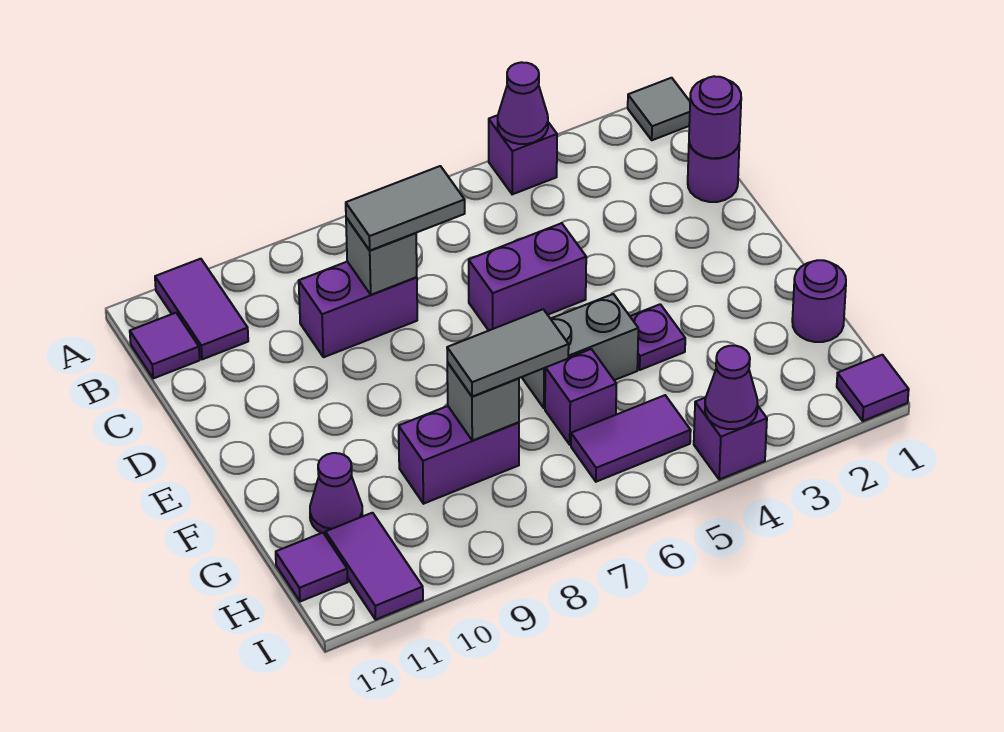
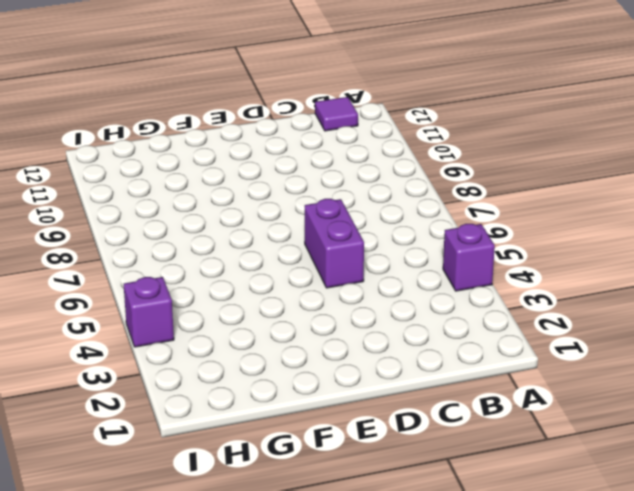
none -> grey tile A1 level 1
none -> purple tile A11:B11 level 1
none -> purple round brick C1 level 1

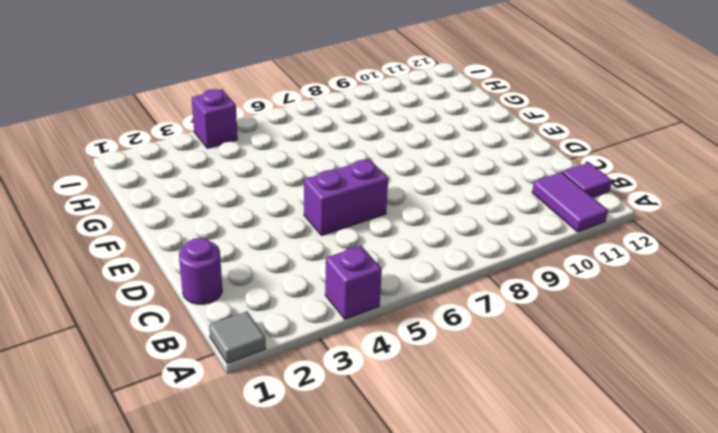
none -> purple brick C8:C9 level 1
none -> purple plate F4 level 1
none -> grey brick F5:F6 level 1

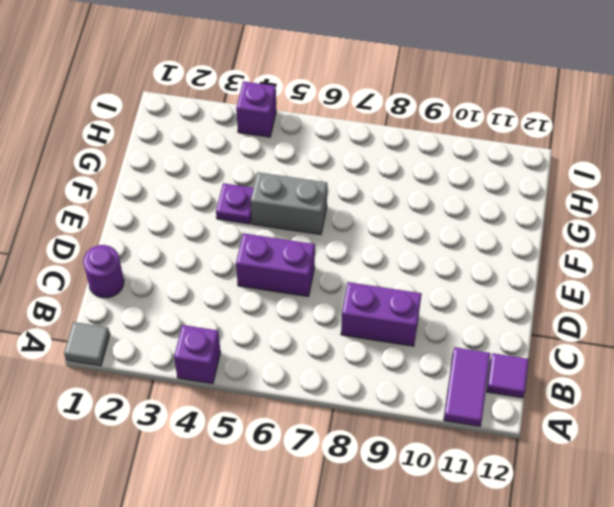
none -> purple round brick G1 level 1
none -> purple brick G6 level 1
none -> purple brick G8:G9 level 1

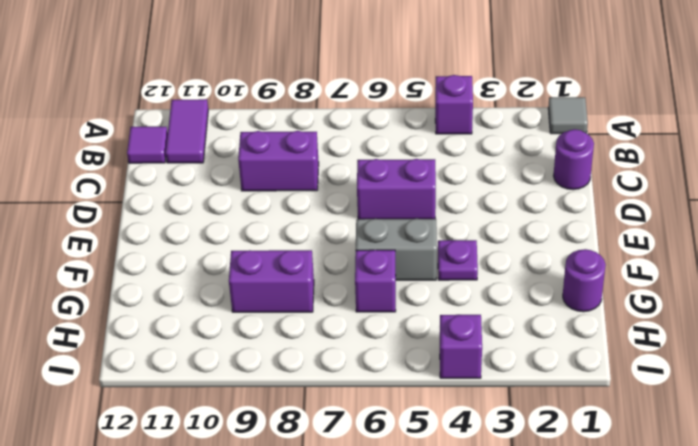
none -> purple cone G11 level 1
none -> purple tile H5:H6 level 1
none -> purple tile H11:I11 level 1

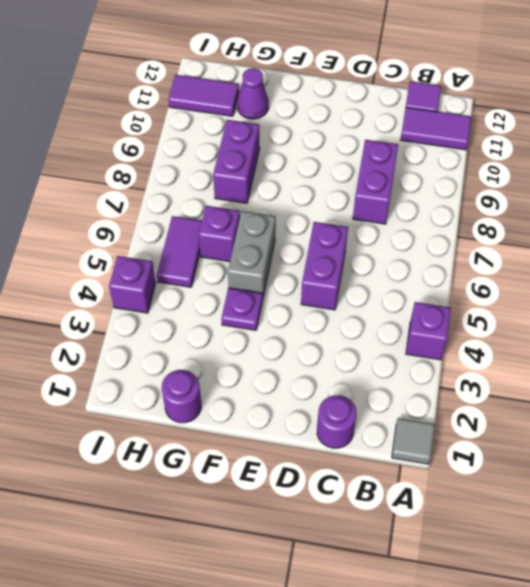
none -> purple tile H12 level 1
none -> purple tile I1 level 1
none -> purple cone A4 level 2

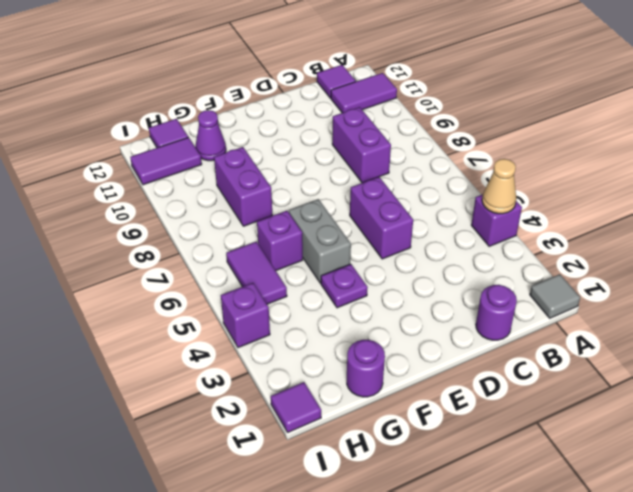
tan cone A4 level 2 -> purple cone A4 level 2
none -> purple round brick C1 level 2
none -> grey brick C8 level 2
none -> grey brick G8 level 2

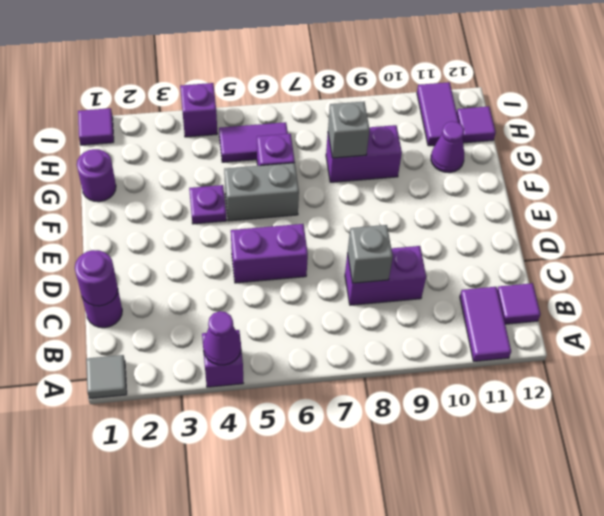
none -> purple cone I4 level 2
none -> grey tile C7:C8 level 3
none -> grey tile G7:G8 level 3

